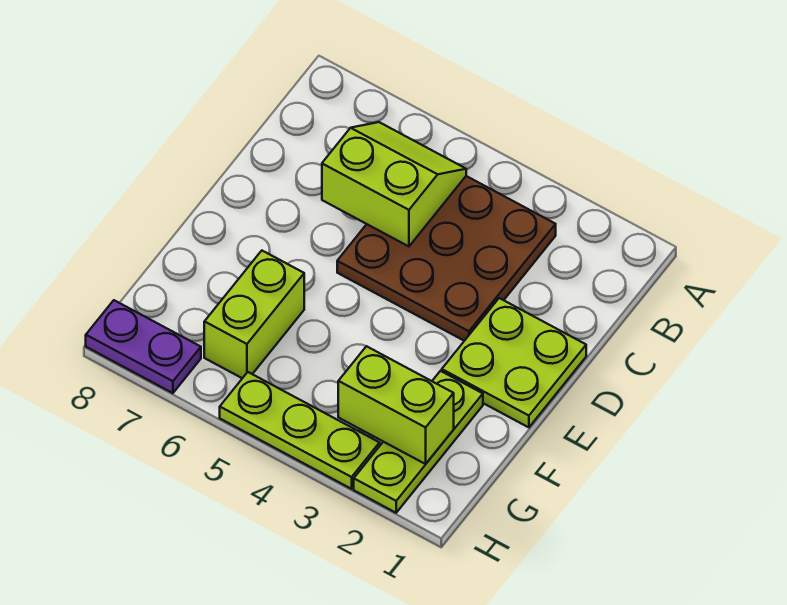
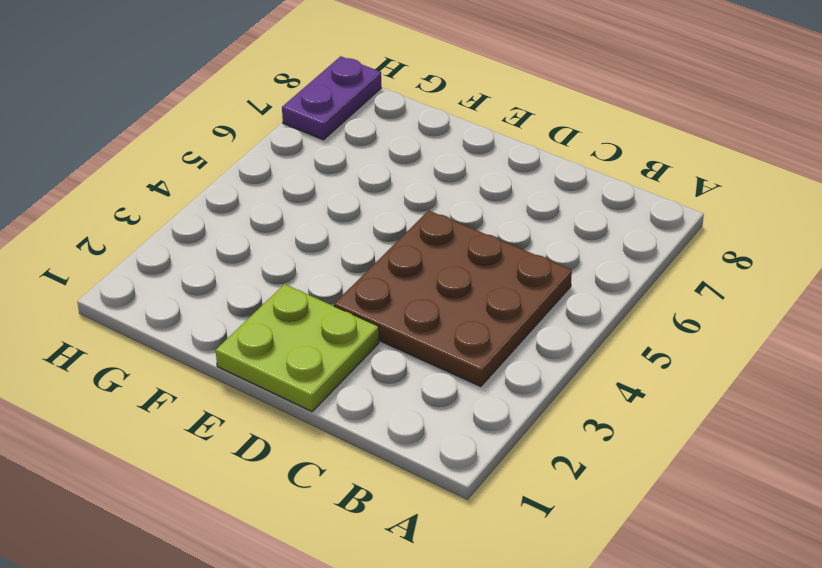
none -> lime plate F2:H2 level 1
none -> lime brick F6:G6 level 1

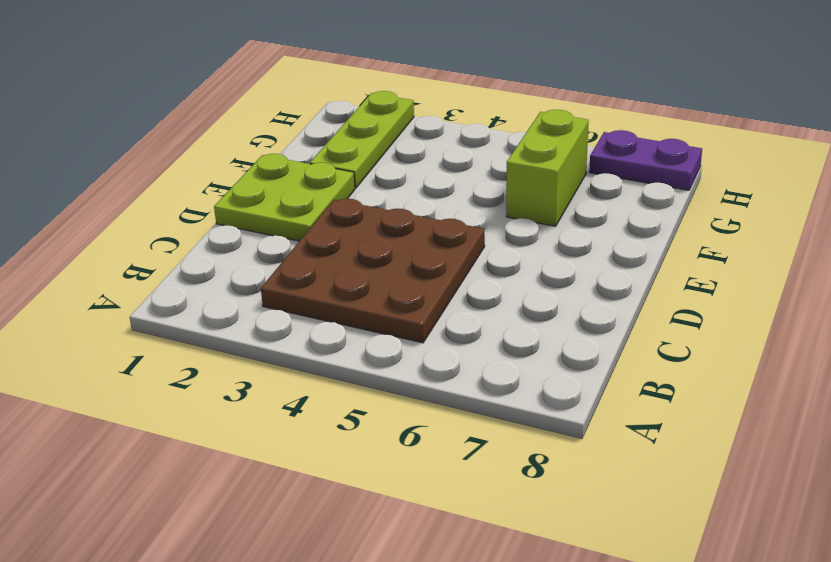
none -> lime plate H3:H5 level 1
none -> lime slope B5:C6 level 2 top C

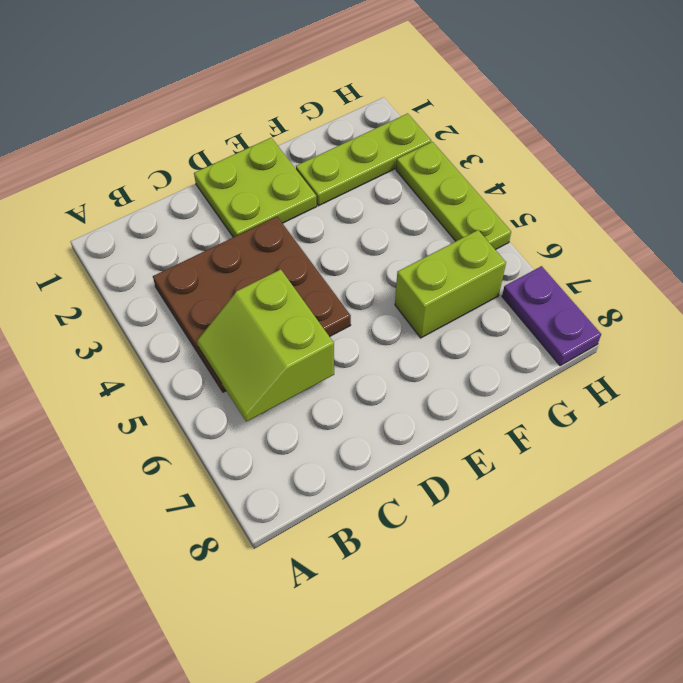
none -> lime brick G2:G3 level 2

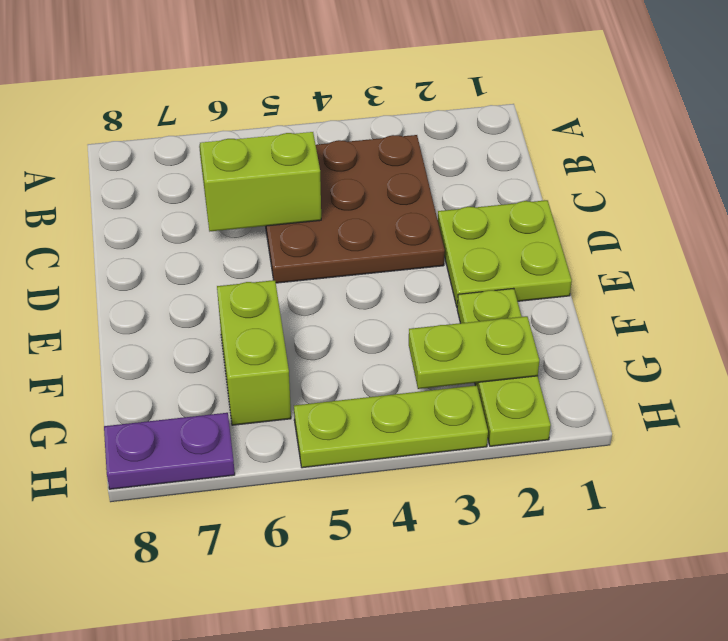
lime plate G2:G3 level 2 -> lime brick G2:G3 level 2

